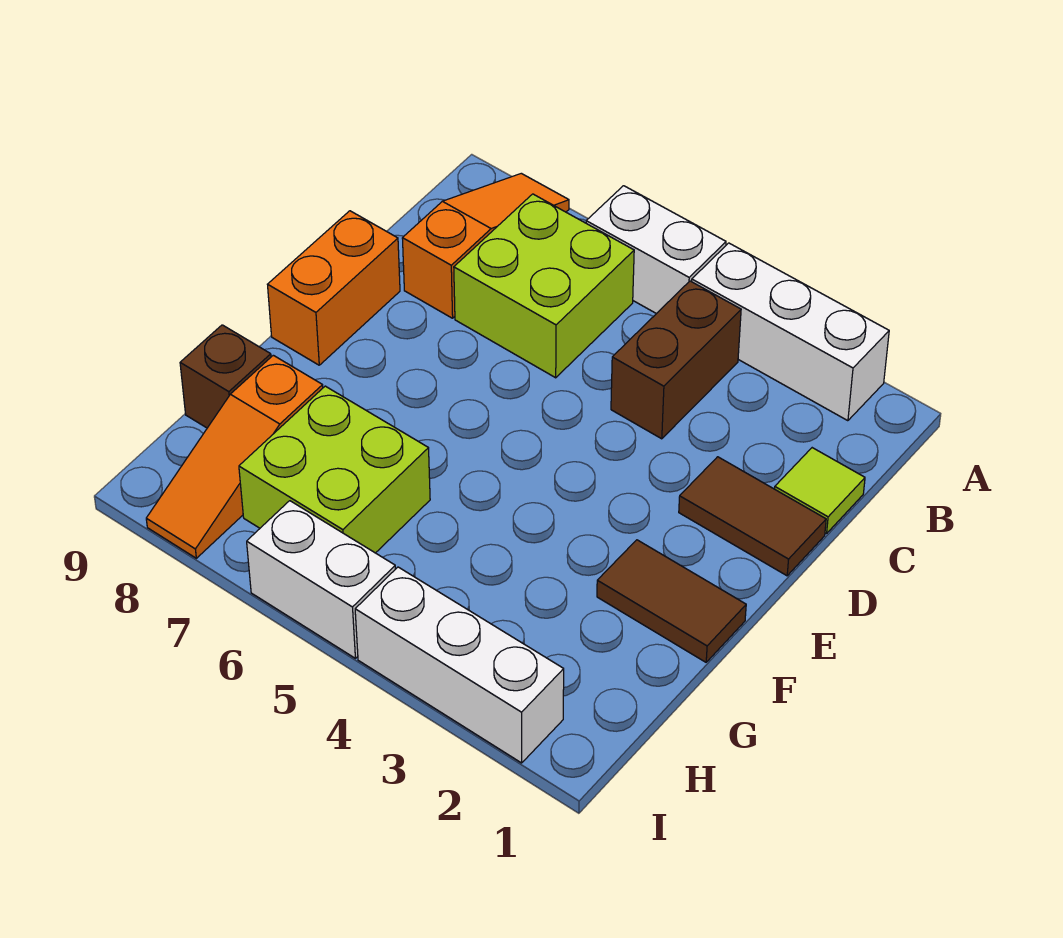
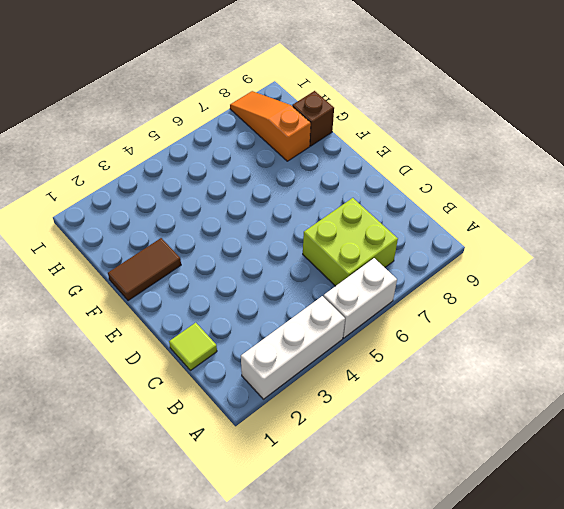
none -> orange slope A8:C8 level 1 top C
none -> brown brick B4:C4 level 1
none -> brown tile D1:D2 level 1

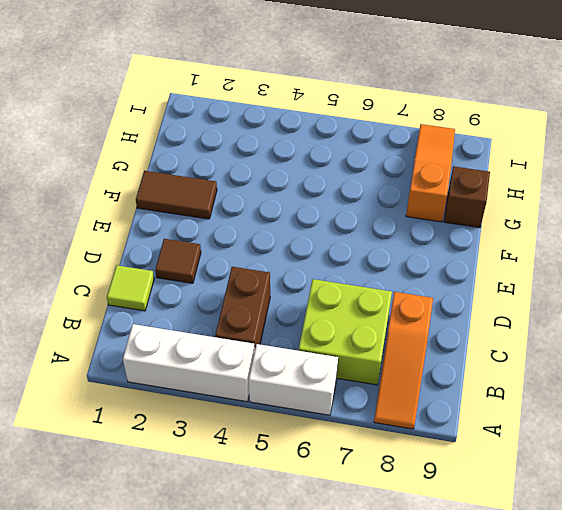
brown tile D2 level 1 -> brown tile D1:D2 level 1
none -> orange brick D9:E9 level 1
none -> lime brick G6:H7 level 1
none -> white brick I2:I4 level 1

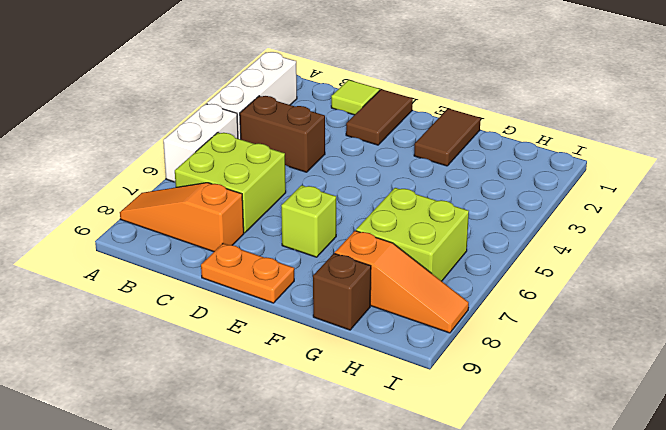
orange plate D9:E9 level 1 -> orange brick D9:E9 level 1
lime brick E7 level 1 -> none
none -> white brick I2:I4 level 1
none -> white brick I5:I6 level 1

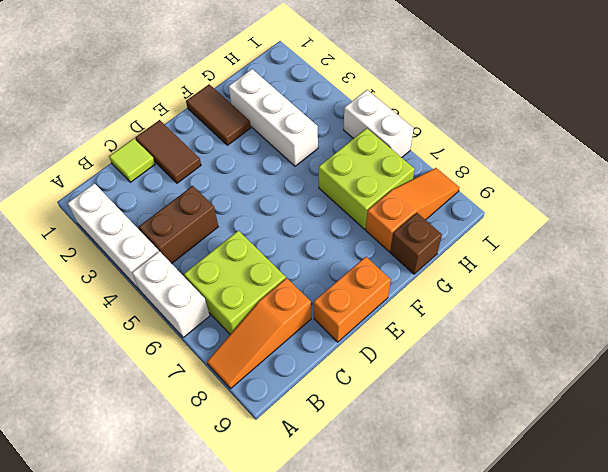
white brick G2:G4 level 1 -> white brick I2:I4 level 1

